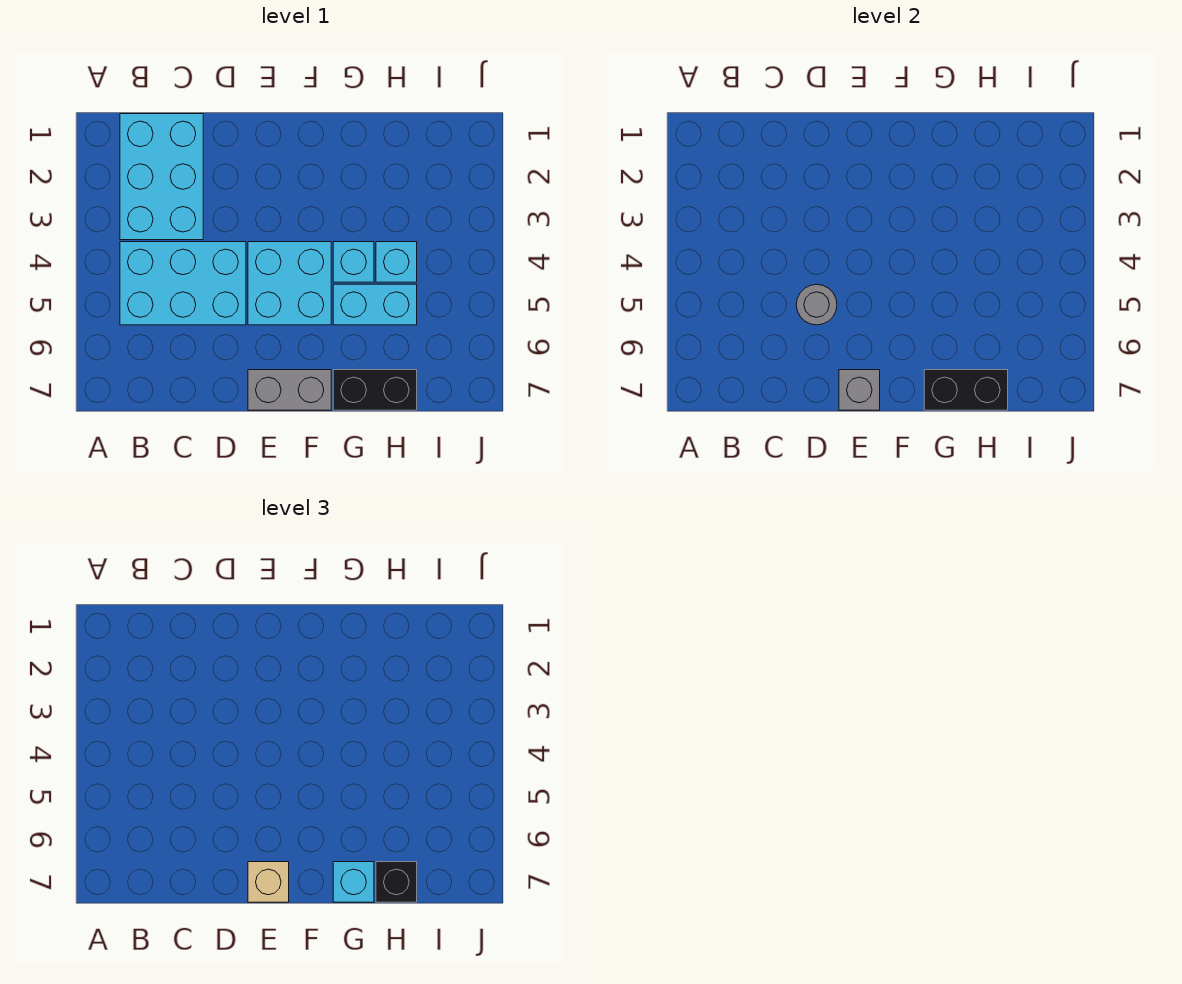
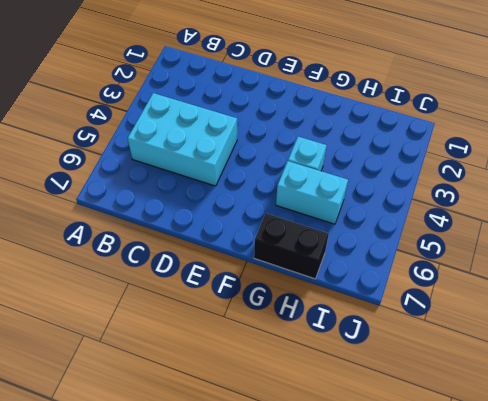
none -> cyan brick B1:C3 level 1
none -> cyan brick E4:F5 level 1
none -> grey brick E7:F7 level 1

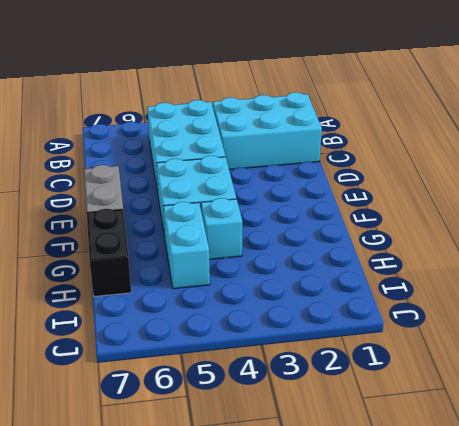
none -> cyan brick H4 level 1
none -> grey round brick D5 level 2
none -> grey brick E7 level 2

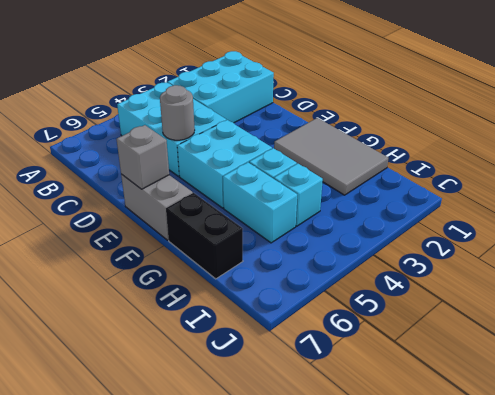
grey tile F1:H2 level 1 -> none
none -> black brick G7:H7 level 2
none -> tan brick E7 level 3
none -> cyan brick G7 level 3

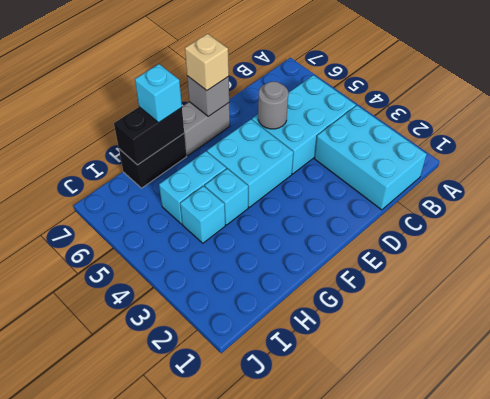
none -> black brick H7 level 3

